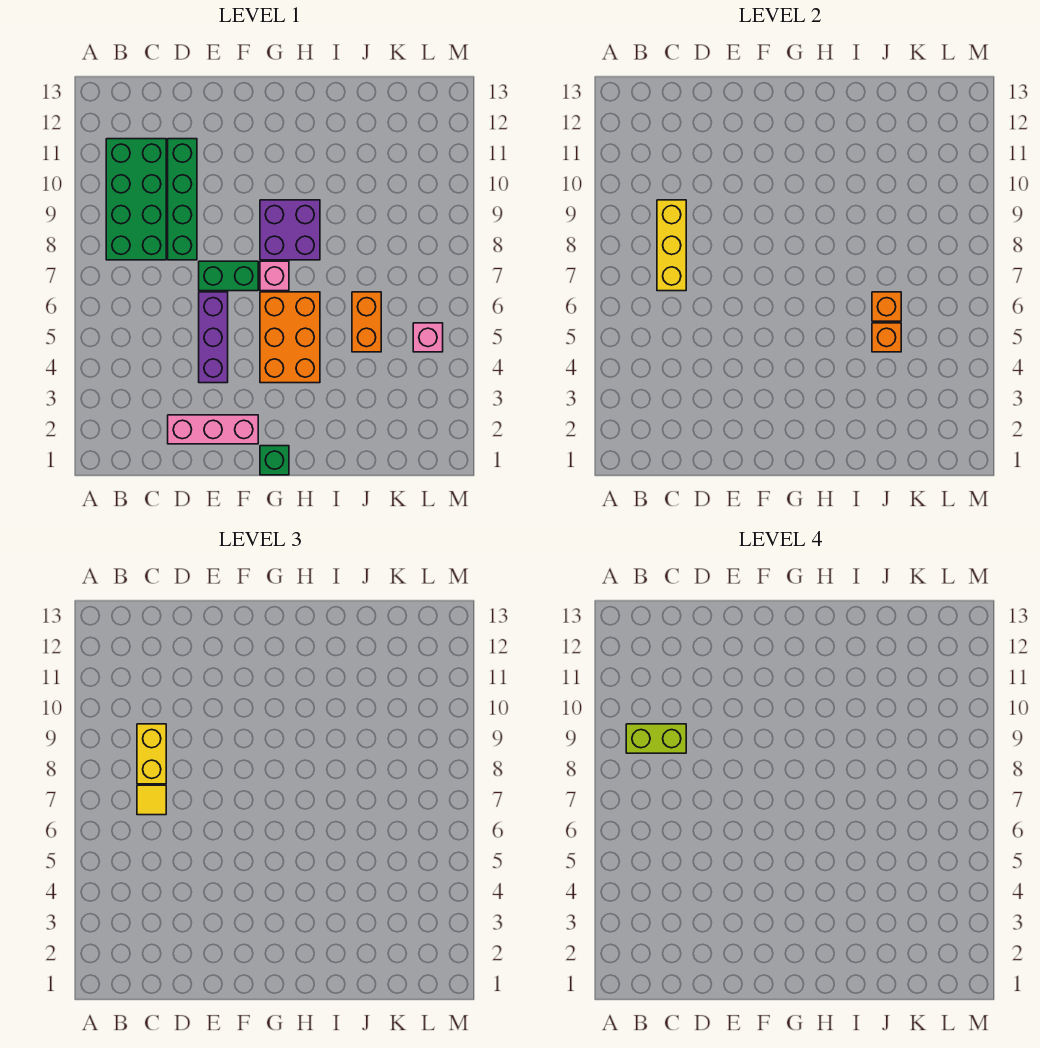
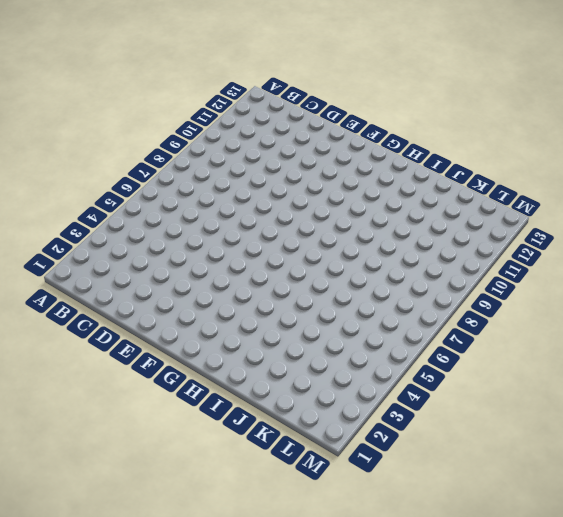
none -> green brick B8:C11 level 1
none -> pink brick D2:F2 level 1
none -> green brick D8:D11 level 1

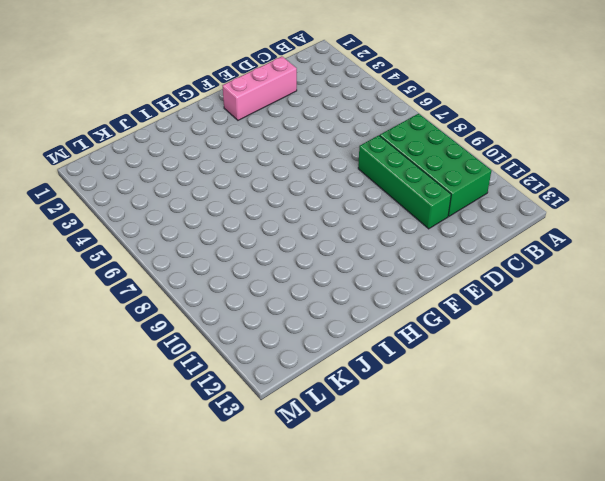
none -> purple brick E4:E6 level 1
none -> green brick E7:F7 level 1
none -> green brick G1 level 1

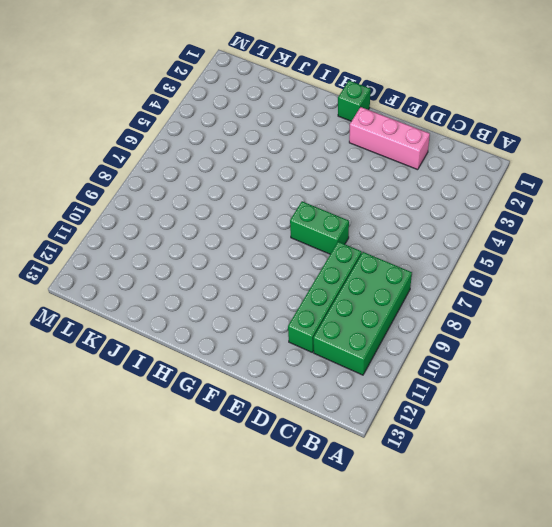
none -> purple brick E4:E6 level 1
none -> orange brick G4:H6 level 1
none -> pink brick G7 level 1

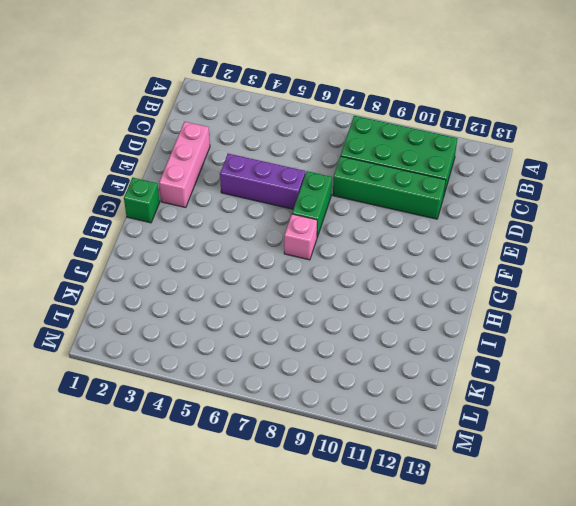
none -> orange brick G4:H6 level 1
none -> purple brick G8:H9 level 1
none -> orange brick J5:J6 level 1

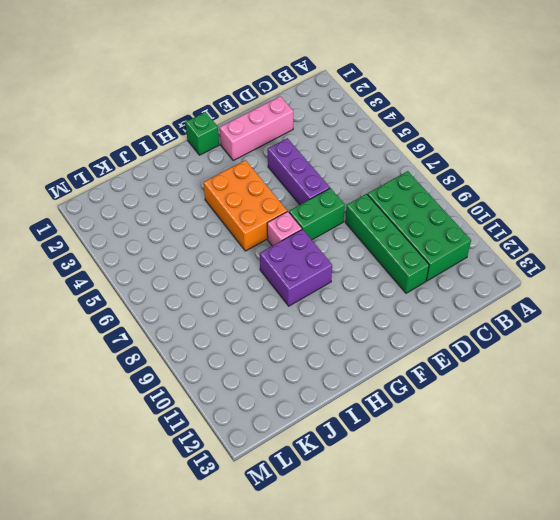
none -> orange brick J5:J6 level 1
none -> pink brick L5 level 1
none -> yellow brick C7:C9 level 2

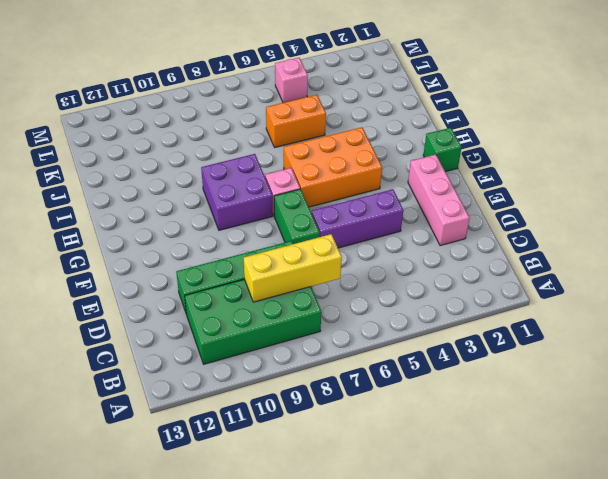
none -> orange brick J5 level 2
none -> orange brick J6 level 2
none -> yellow tile C7 level 3

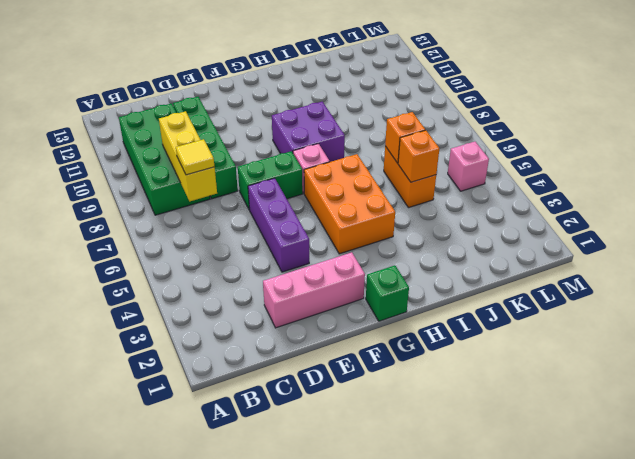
none -> yellow brick C8:C9 level 3
none -> lime brick B9:C9 level 4

